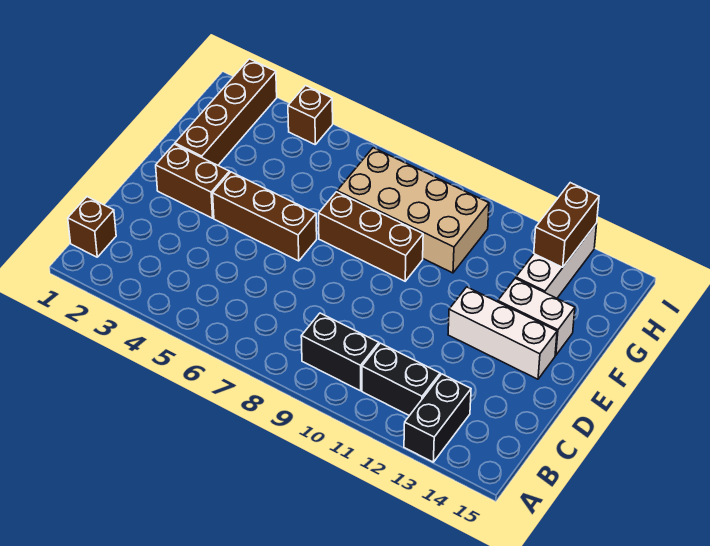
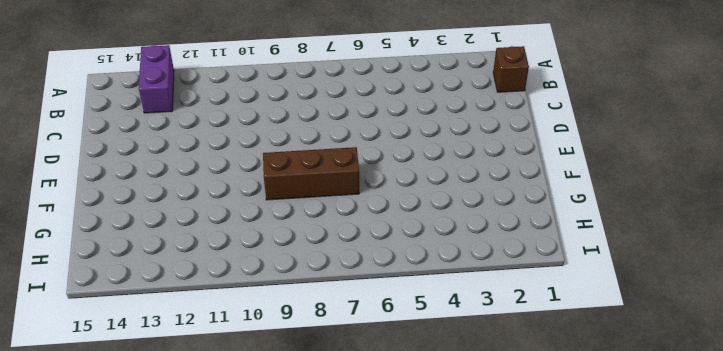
purple brick A13:B13 level 1 -> black brick A13:B13 level 1
none -> black brick B9:B10 level 1
none -> black brick B11:B12 level 1
none -> brown brick E2:E3 level 1

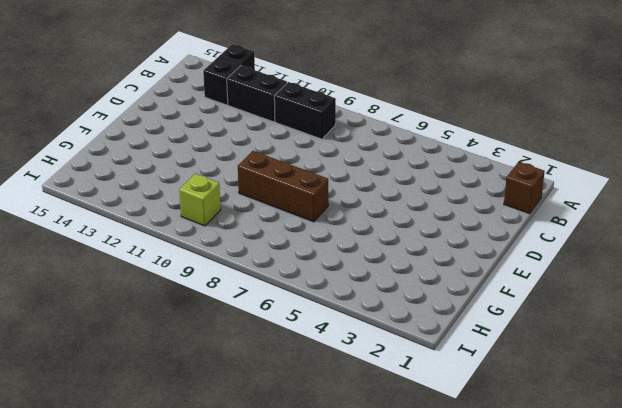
lime brick H10 level 1 -> tan brick G7:H10 level 1
none -> brown brick E2:E3 level 1
none -> brown brick E4:E6 level 1
none -> white brick E12:E14 level 1

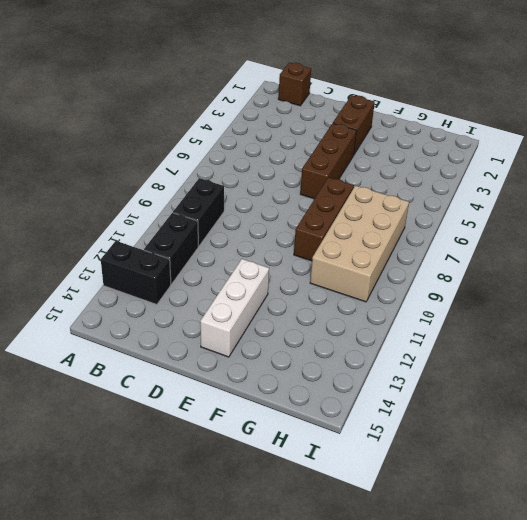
none -> brown brick F2:I2 level 1
none -> white brick F13:F14 level 1
none -> white brick G13:I13 level 1

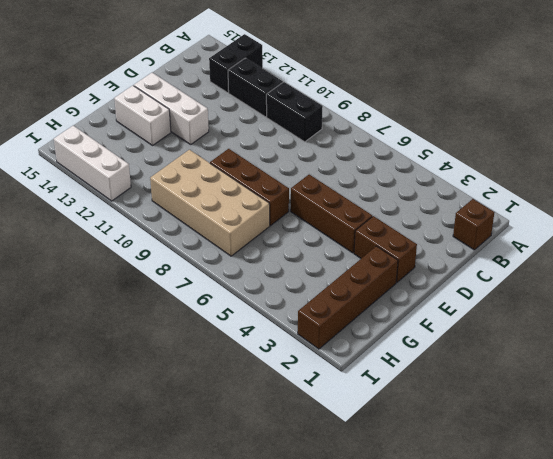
white brick I12:I14 level 1 -> white brick G13:I13 level 1
none -> brown brick I4 level 1
none -> brown brick H13:I13 level 2

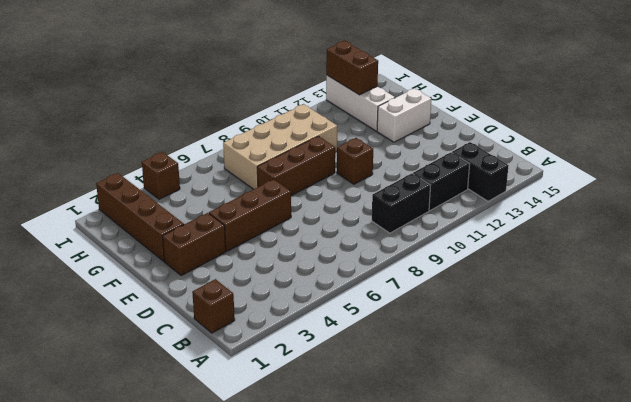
brown brick E10 level 1 -> none
none -> white brick E12:E14 level 1

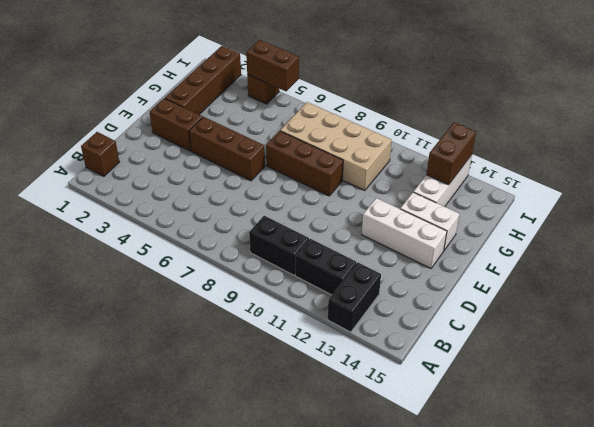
brown brick I4:I5 level 2 -> none

